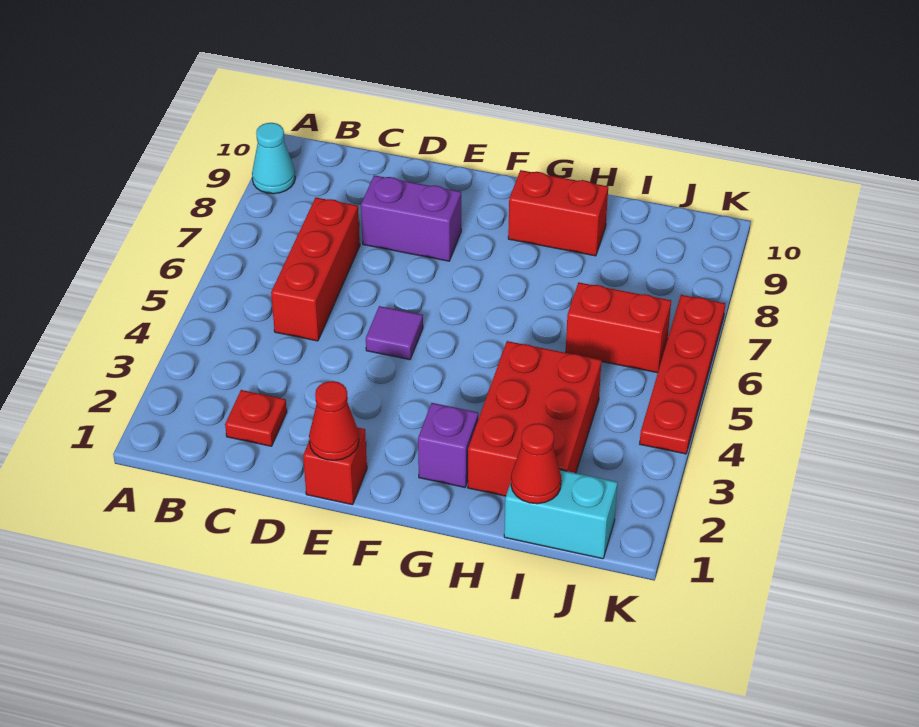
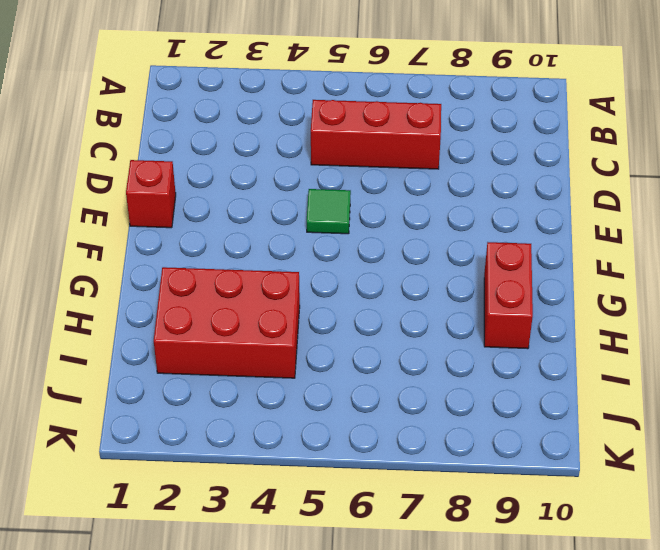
green tile E5 level 1 -> purple tile E5 level 1
none -> cyan cone A9 level 1
none -> red plate C2 level 1
none -> purple brick D8:E8 level 1

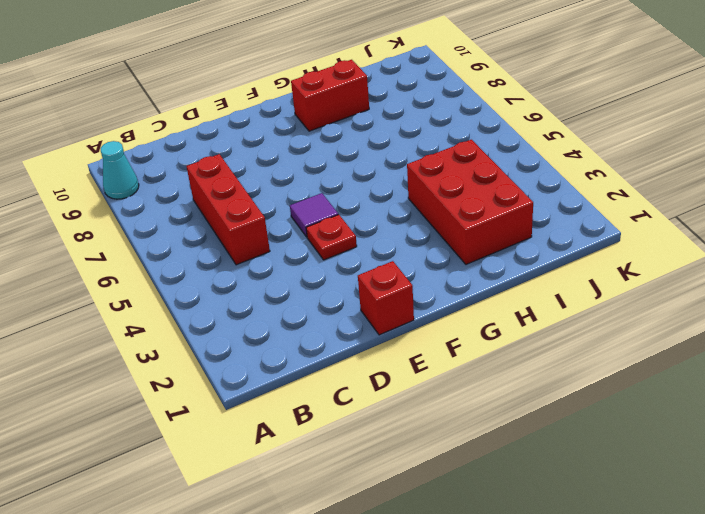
red plate E4 level 1 -> red plate C2 level 1
none -> purple brick D8:E8 level 1
none -> purple brick G2 level 1
none -> cyan brick I1:J1 level 1

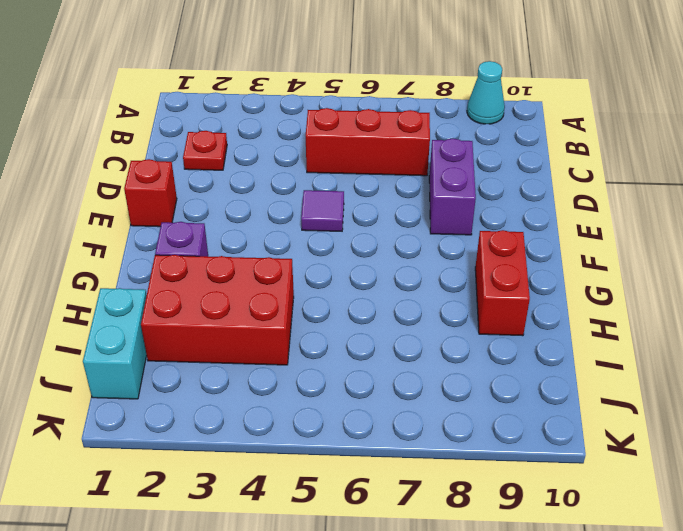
none -> red brick I6:J6 level 1
none -> red plate K4:K7 level 1
none -> red cone E1 level 2

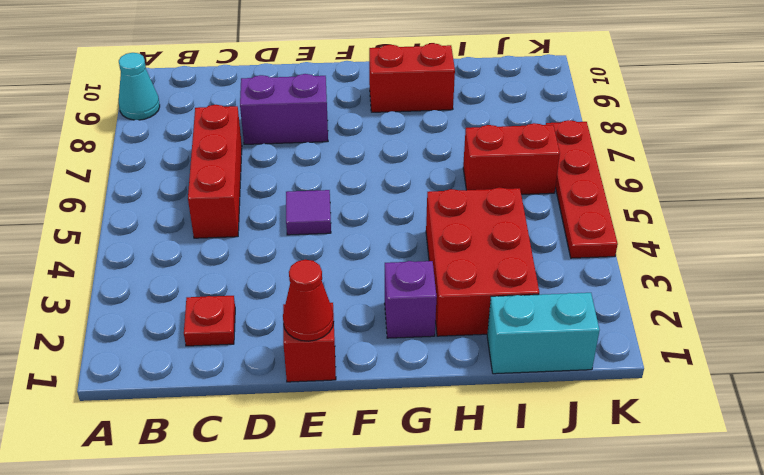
none -> red cone I1 level 2

